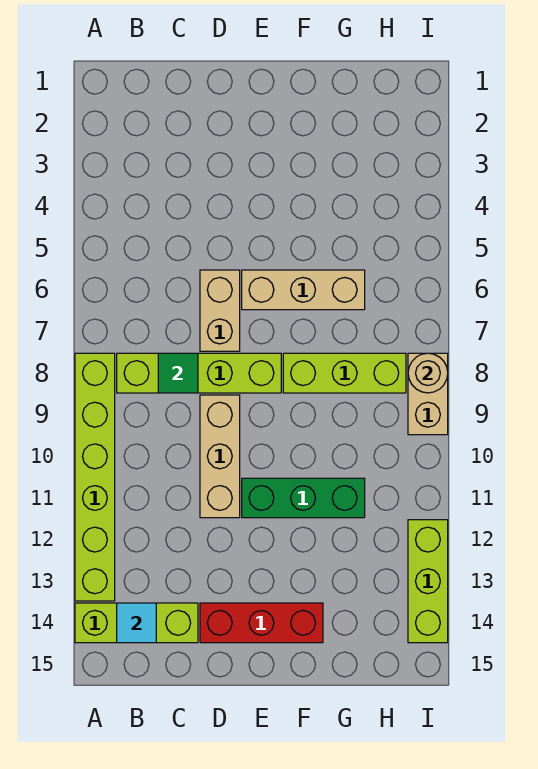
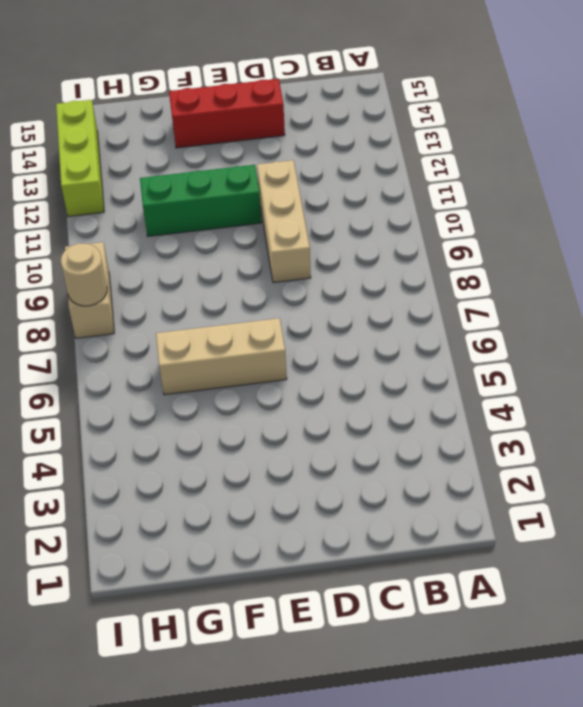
none -> lime brick A8:A13 level 1
none -> lime brick A14:C14 level 1
none -> lime brick B8:E8 level 1

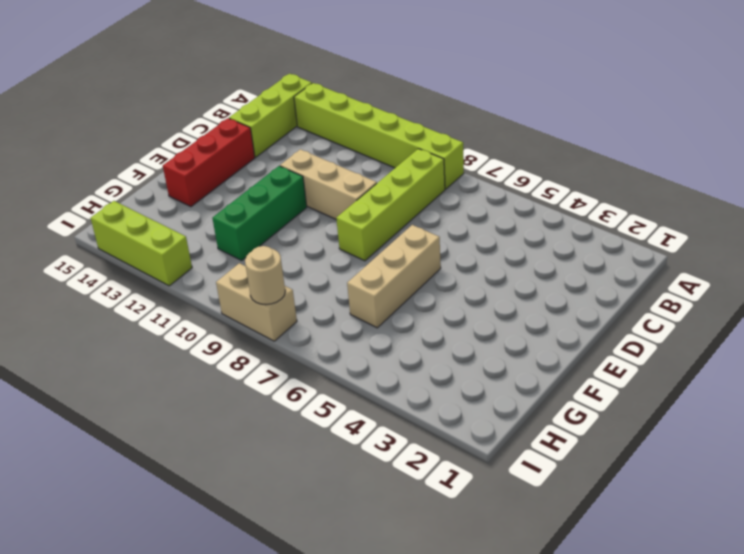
none -> tan brick D6:D7 level 1
none -> lime brick F8:H8 level 1
none -> cyan tile B14 level 2

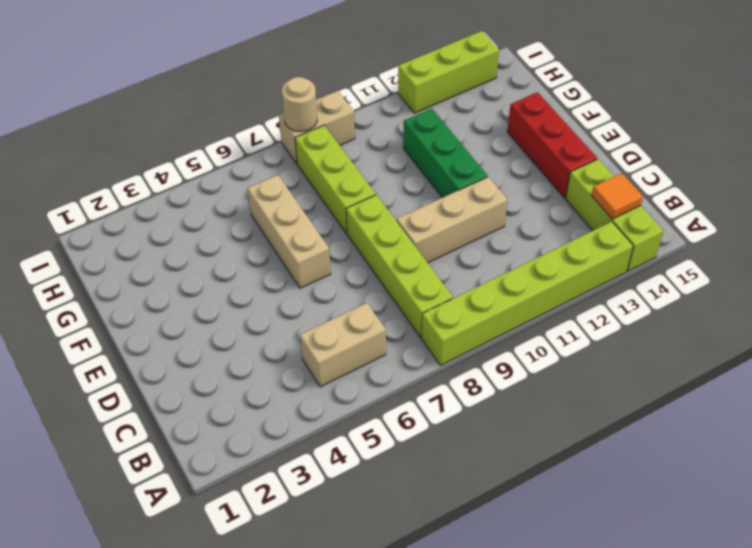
tan brick B5:B6 level 1 -> tan brick D6:D7 level 1
orange tile B14 level 2 -> cyan tile B14 level 2
none -> green tile C8 level 2

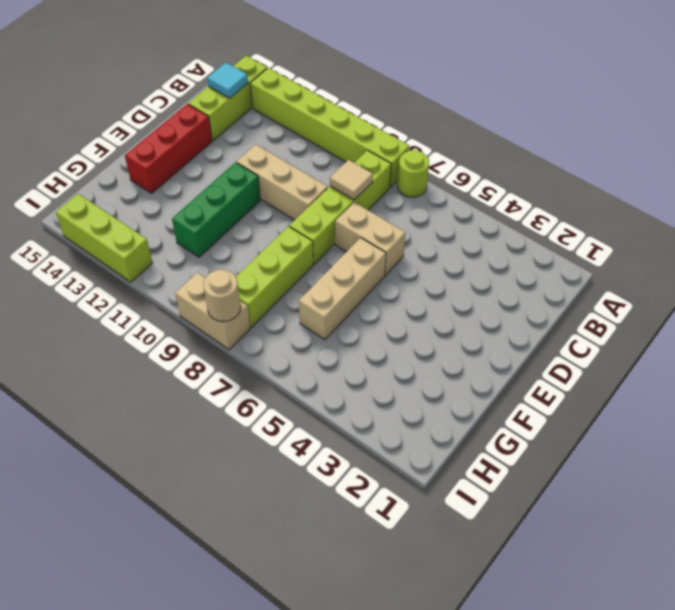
lime round brick A7 level 1 -> none
tan tile C8 level 2 -> green tile C8 level 2

